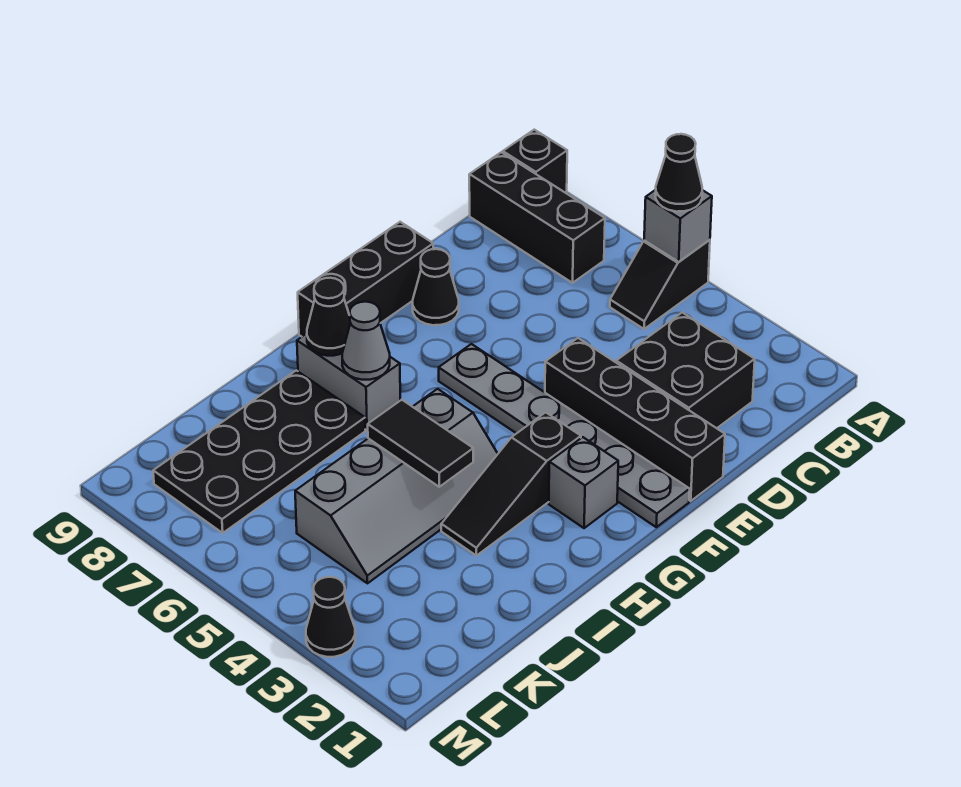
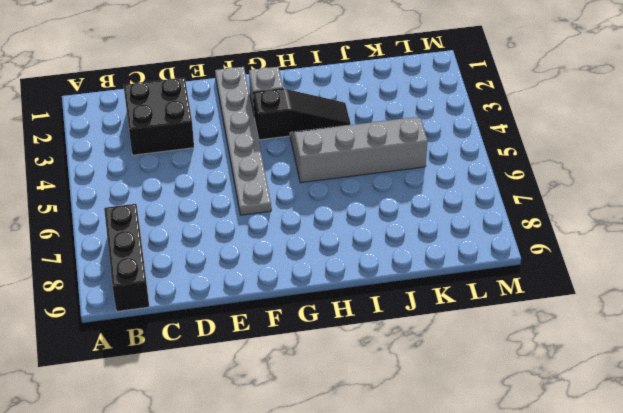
none -> black slope A5:B5 level 1 top A
none -> black brick A9 level 1
none -> black brick E1:E4 level 1

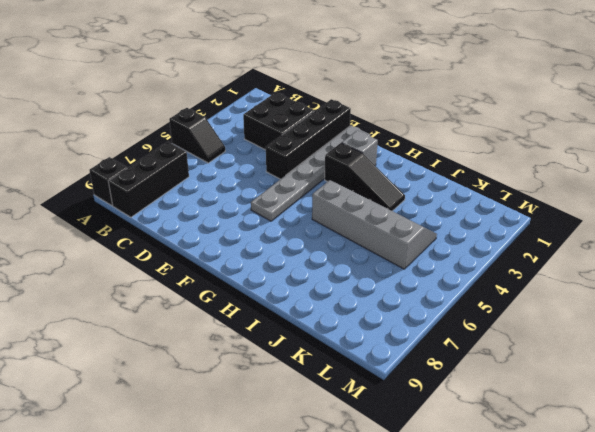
none -> black cone E8 level 1
none -> black brick E9:G9 level 1
none -> grey brick H7:H8 level 1

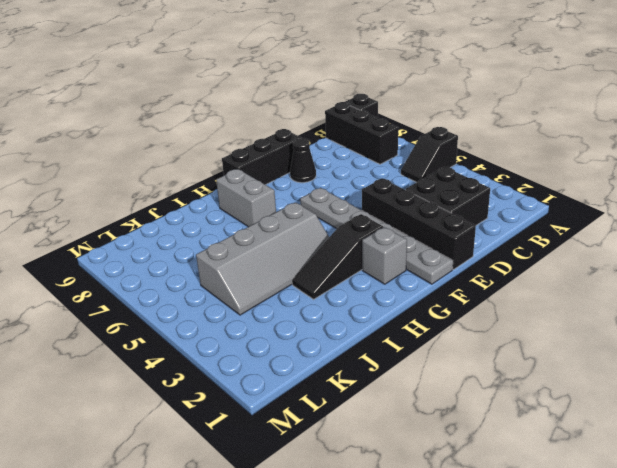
none -> black plate I7:L8 level 1
none -> black cone M3 level 1
none -> grey brick A5 level 2

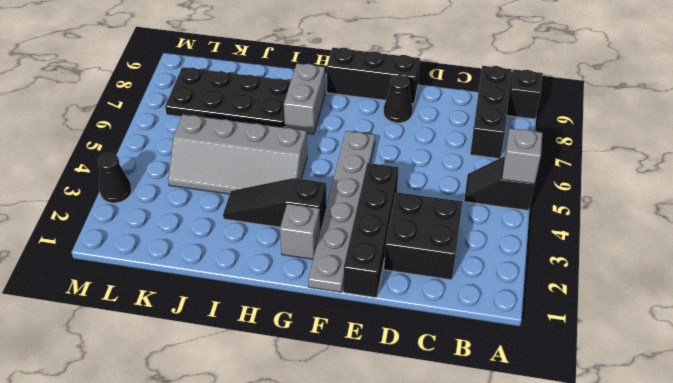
none -> grey cone H7 level 2
none -> black cone H8 level 2
none -> black tile I4:I5 level 2

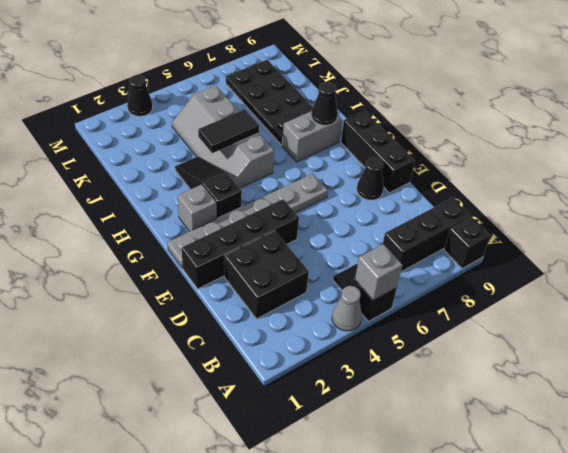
grey cone A4 level 1 -> grey cone H7 level 2
none -> black cone A5 level 3

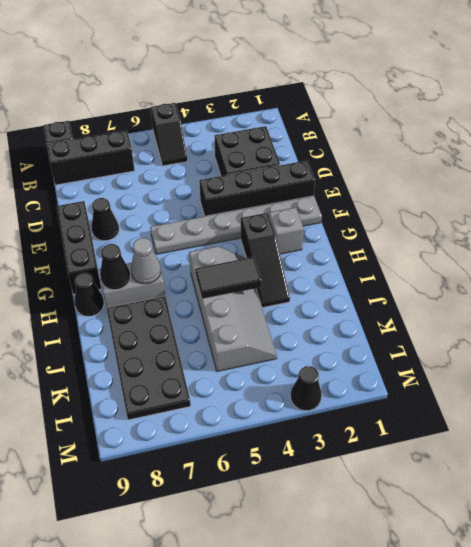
black cone H9 level 1 -> black cone A5 level 3
none -> grey brick A5 level 2

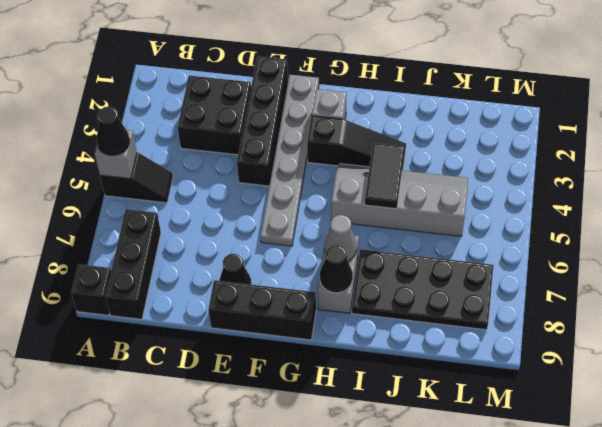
none -> black cone M3 level 1

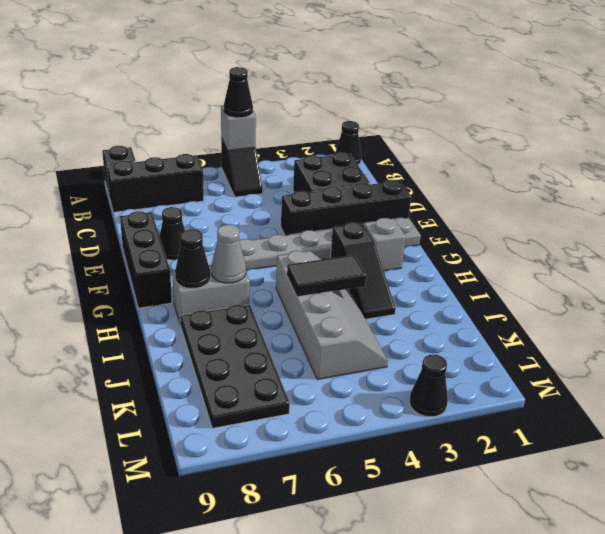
black cone A1 level 1 -> none

